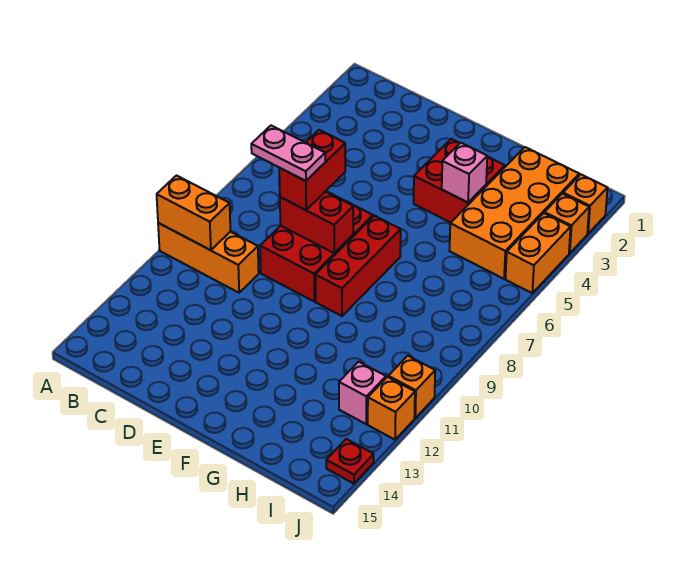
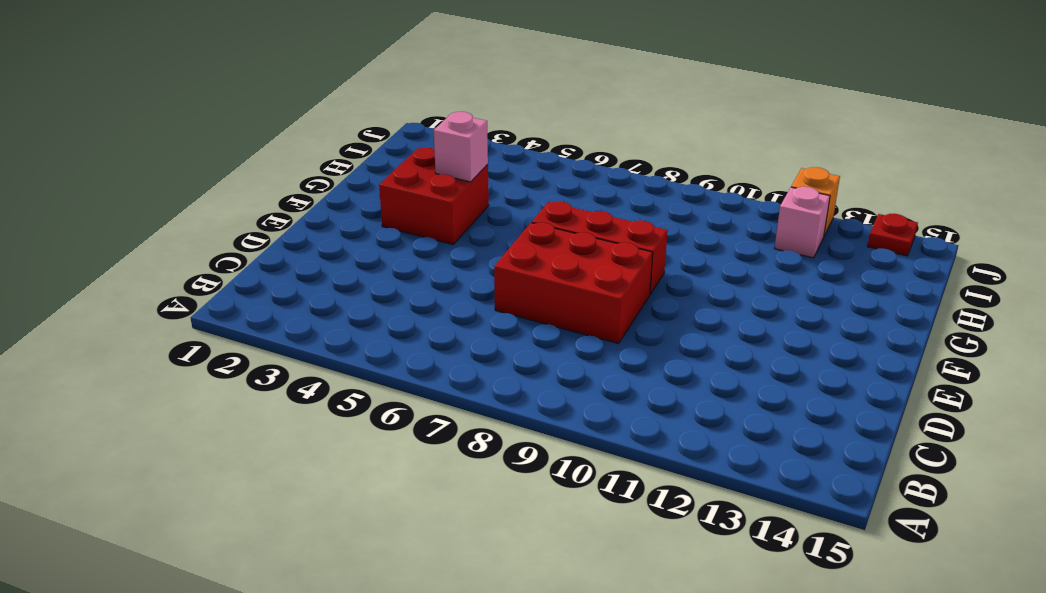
none -> orange brick A10:C10 level 1
none -> orange brick H2:I5 level 1
none -> orange brick J2 level 1

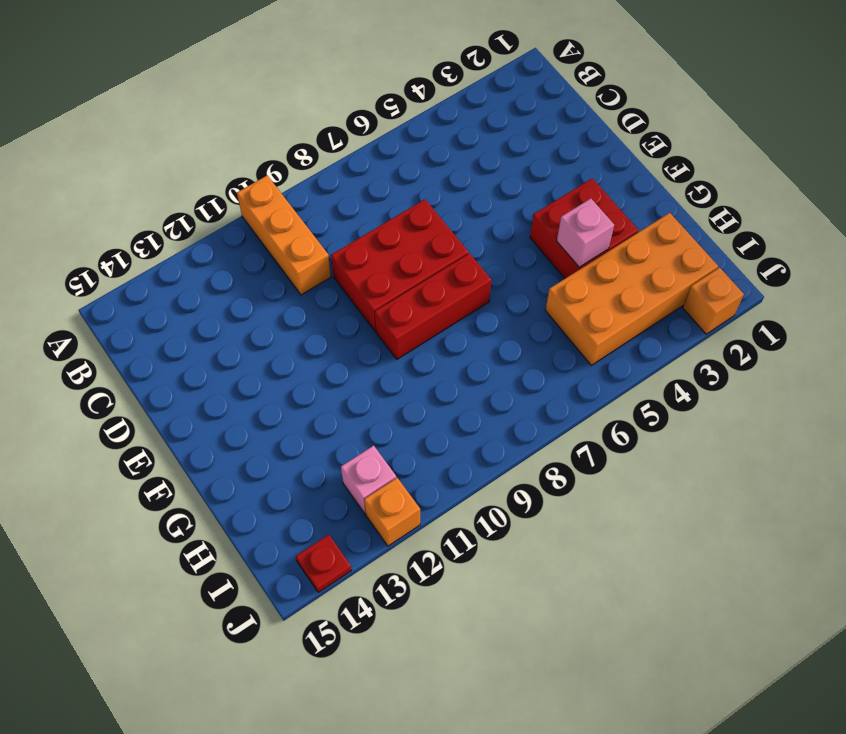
none -> orange brick J3 level 1
none -> orange brick J4:J5 level 1
none -> orange brick J11 level 1

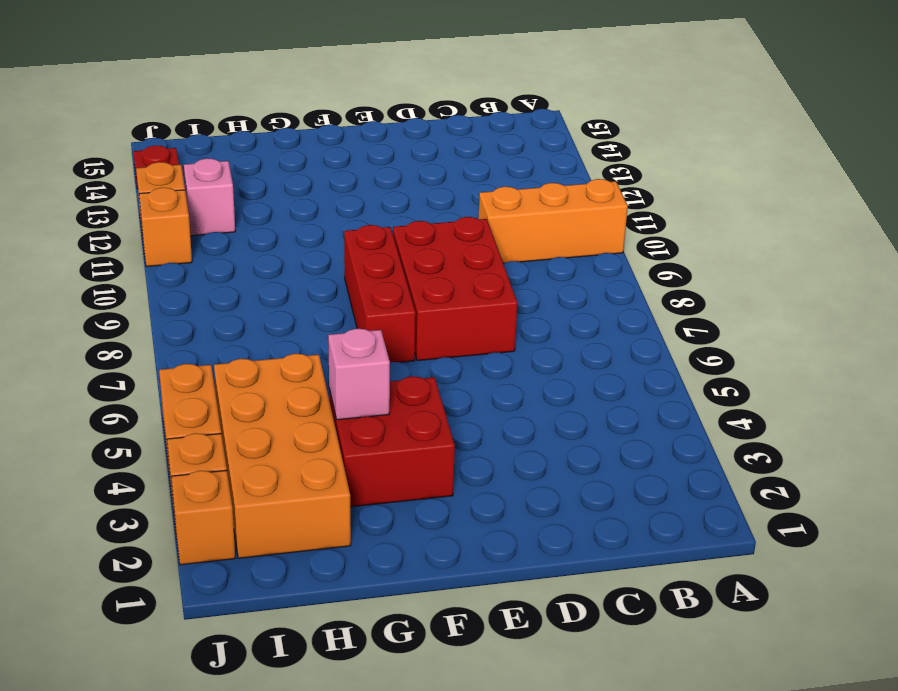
none -> orange brick A10:B10 level 2
none -> red brick D8:E8 level 2
none -> red brick D7:D8 level 3

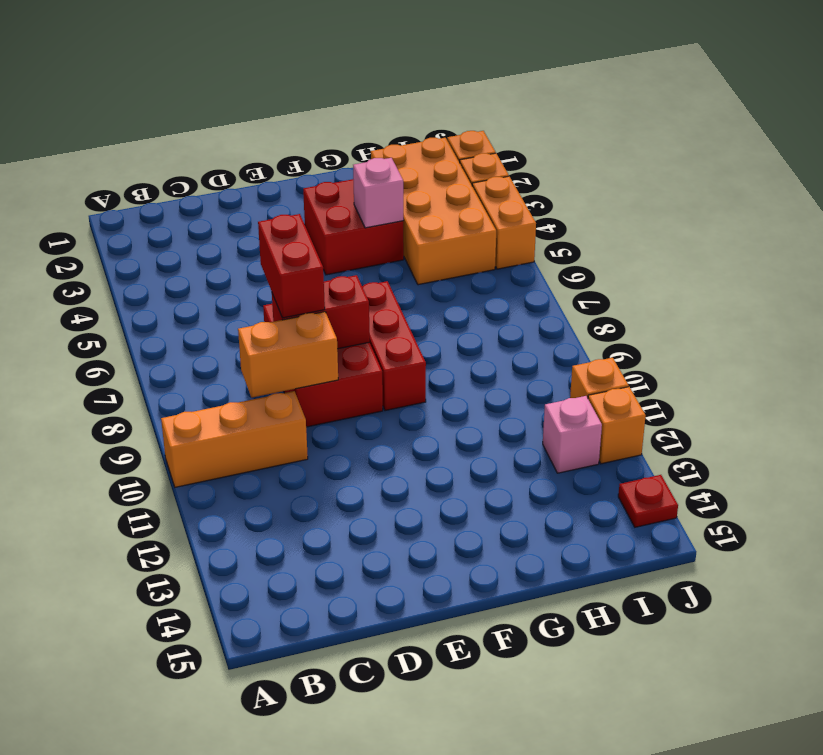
orange brick C9:D9 level 2 -> orange brick A10:B10 level 2
none -> pink plate C8:D8 level 4

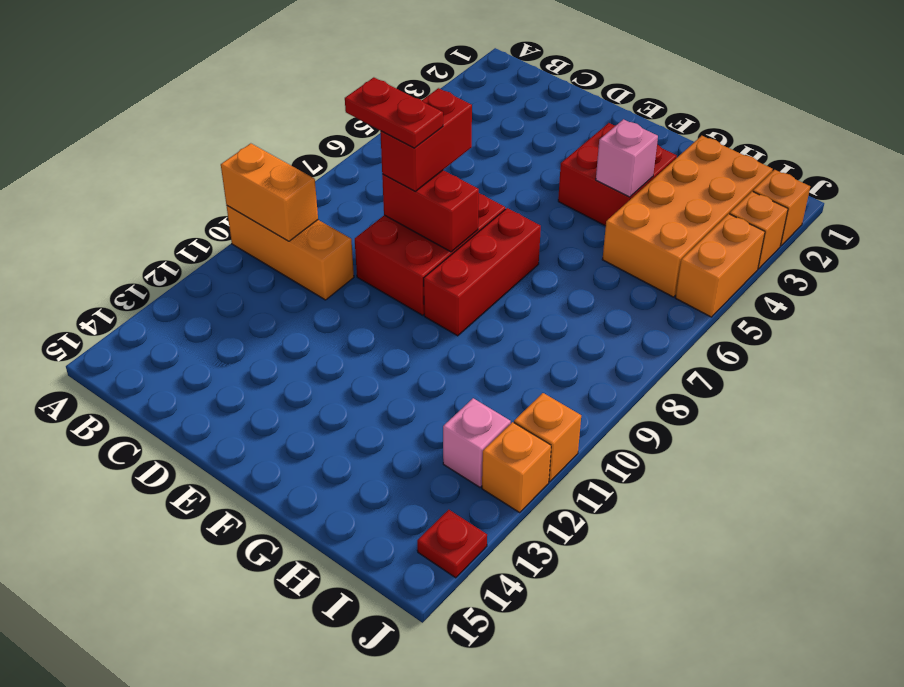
red plate C8:D8 level 4 -> pink plate C8:D8 level 4

